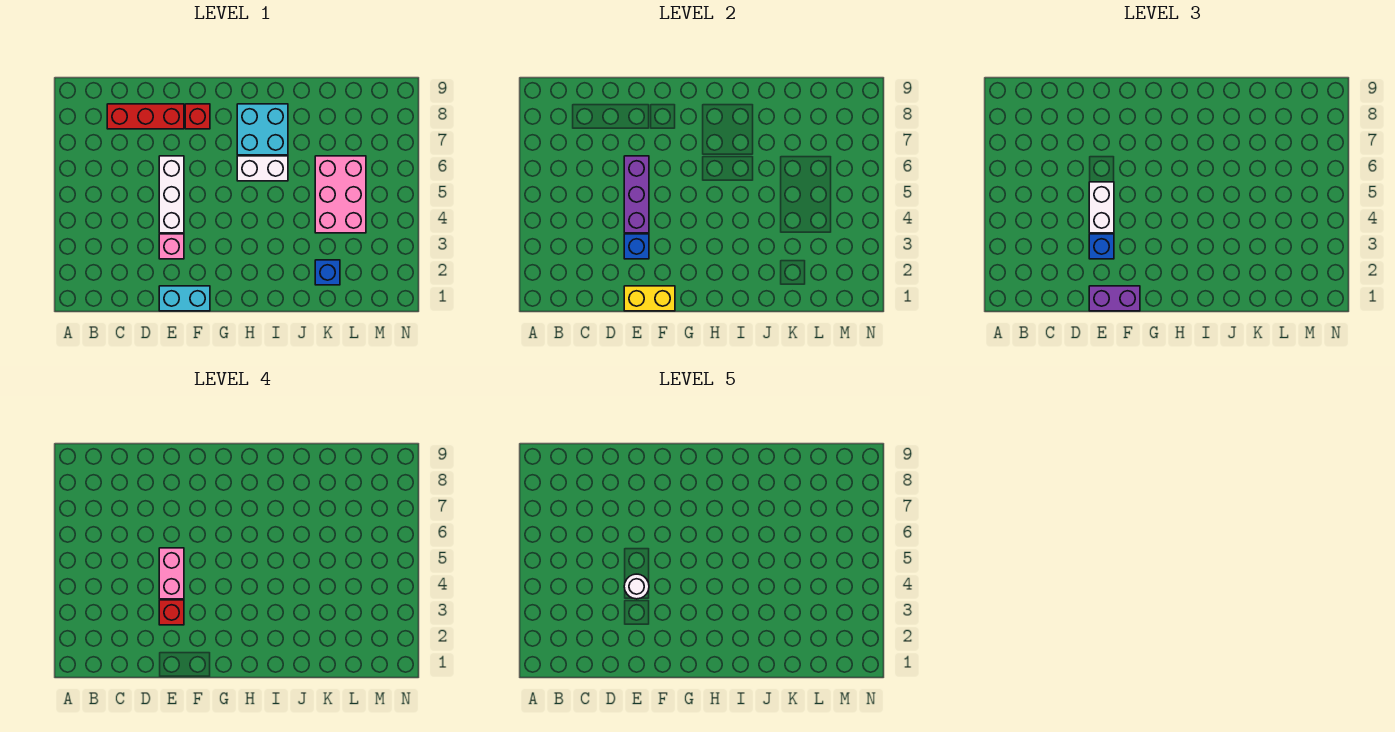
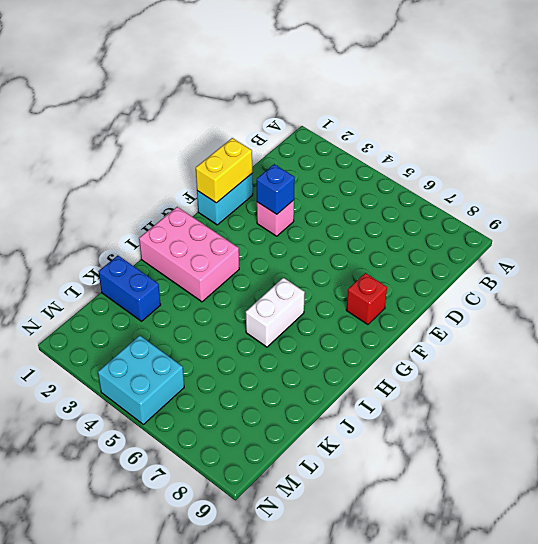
pink brick H1:I3 level 1 -> pink brick K4:L6 level 1
blue brick K1:K2 level 1 -> blue brick K2 level 1
cyan brick M4:N5 level 1 -> cyan brick H7:I8 level 1
none -> red brick C8:E8 level 1
none -> white brick E4:E6 level 1
none -> purple brick E4:E6 level 2

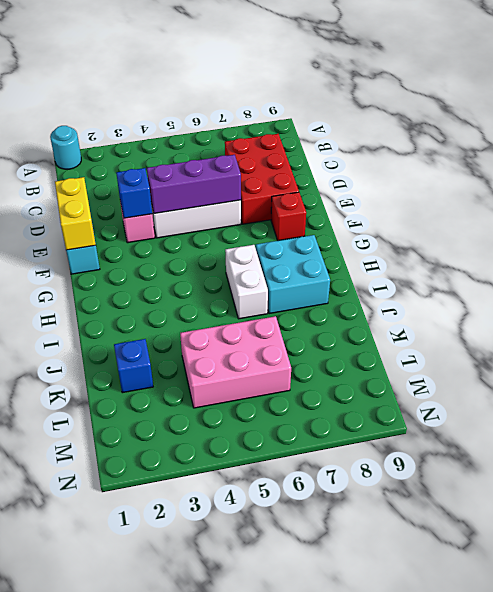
cyan round brick A1 level 1 -> none
red brick C7:E8 level 1 -> red brick C8:E8 level 1
none -> purple brick E1:F1 level 3
none -> blue brick E3 level 3
none -> white brick E4:E5 level 3

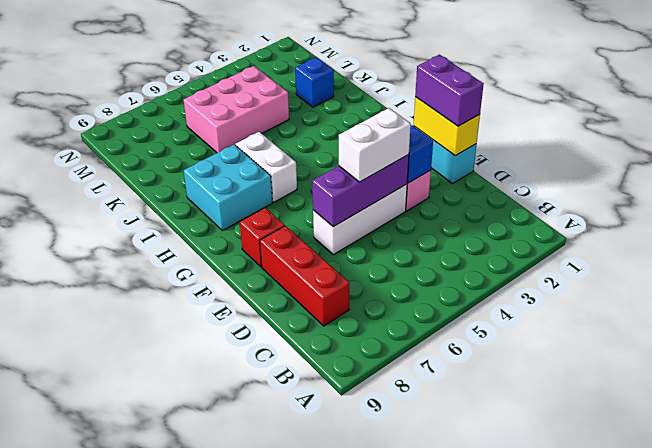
none -> blue brick E3 level 3
none -> red brick E3 level 4
none -> pink brick E4:E5 level 4

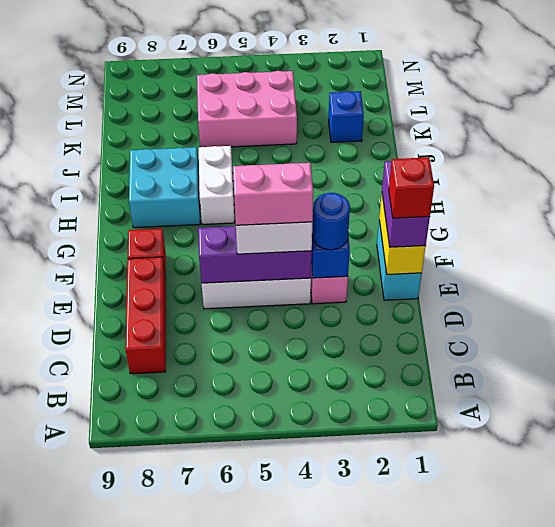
red brick E1 level 4 -> red brick E3 level 4
blue round brick E3 level 3 -> blue brick E3 level 3
none -> white round brick E4 level 5

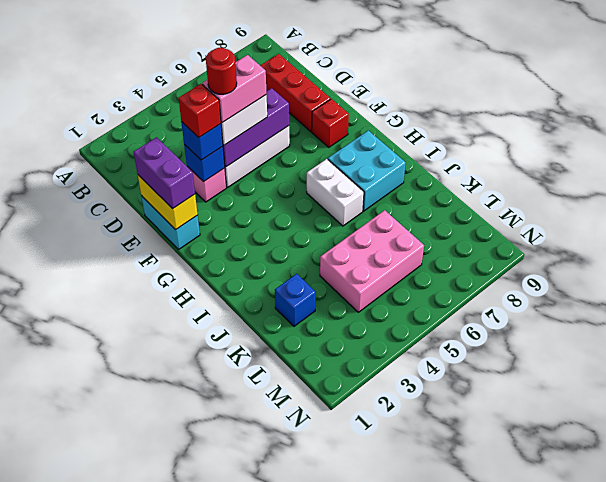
red round brick E4 level 5 -> white round brick E4 level 5

